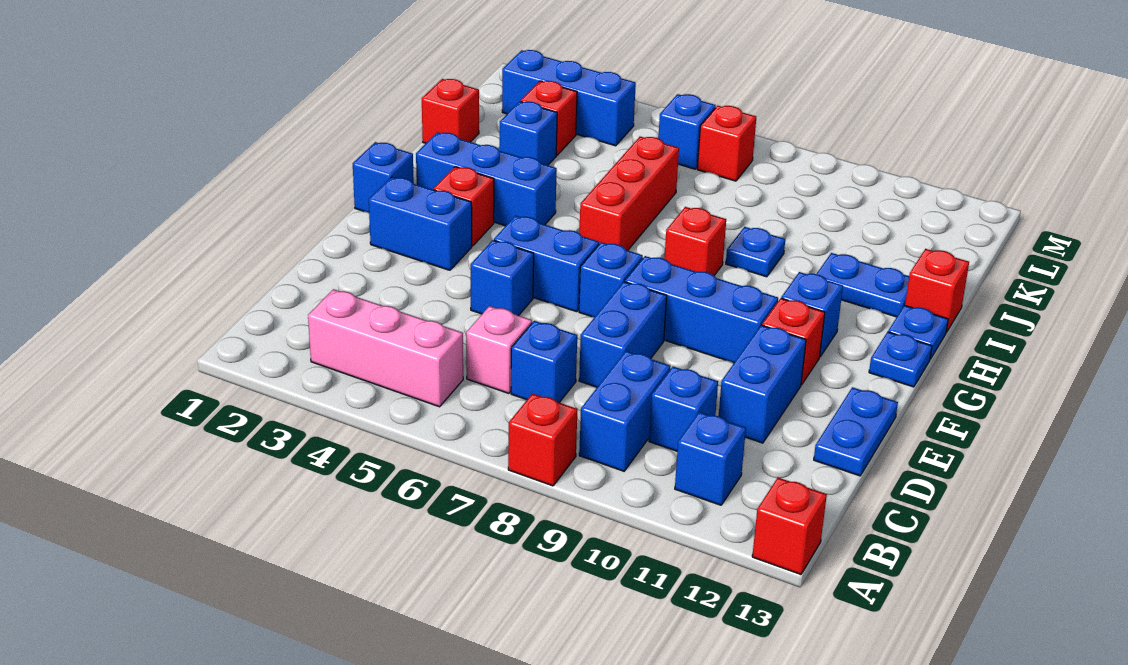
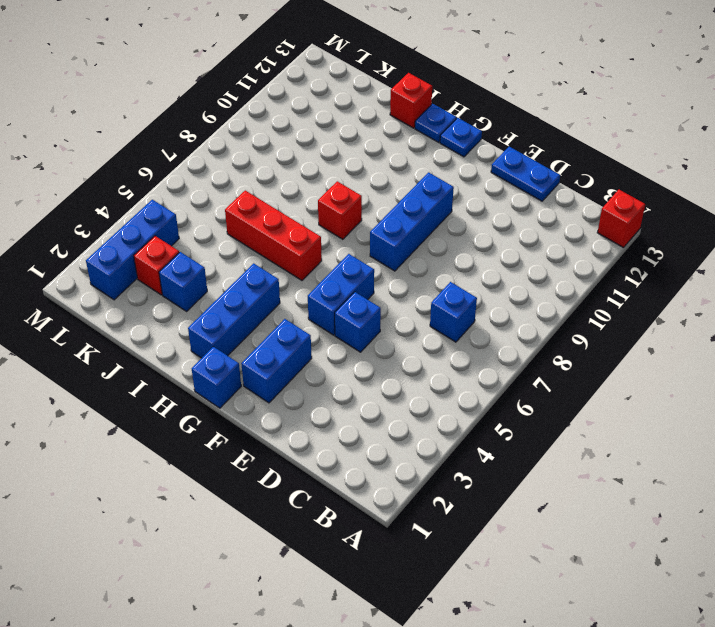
none -> red brick A8 level 1
none -> pink brick B3:B5 level 1
none -> blue brick B9:C9 level 1
none -> blue brick B11 level 1

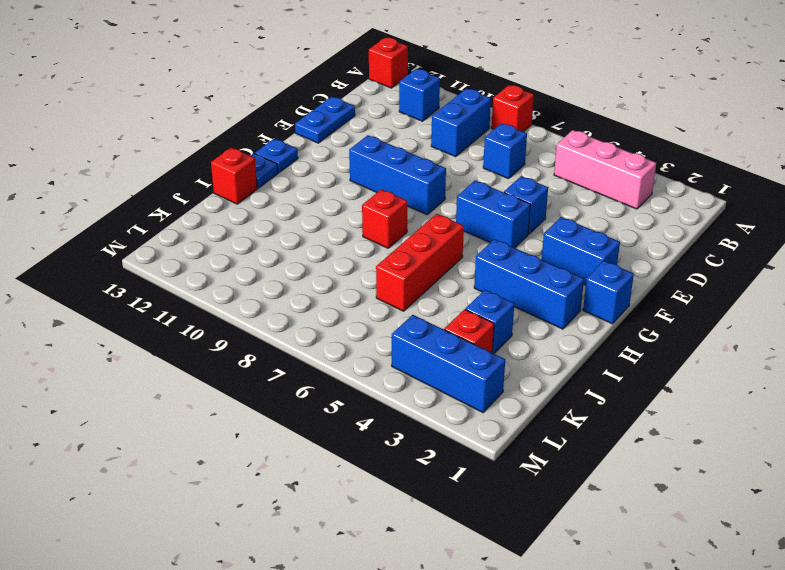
none -> pink brick C6 level 1
none -> blue brick C10 level 1
none -> blue brick D8:E8 level 1
none -> blue brick D11:E11 level 1

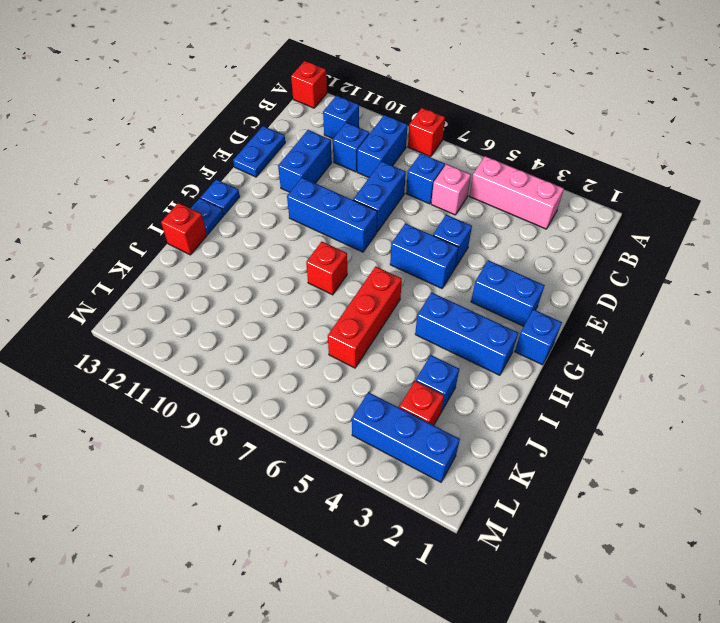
none -> blue brick F7 level 1
none -> red brick F11 level 1
none -> red brick G3 level 1
none -> blue brick G11 level 1

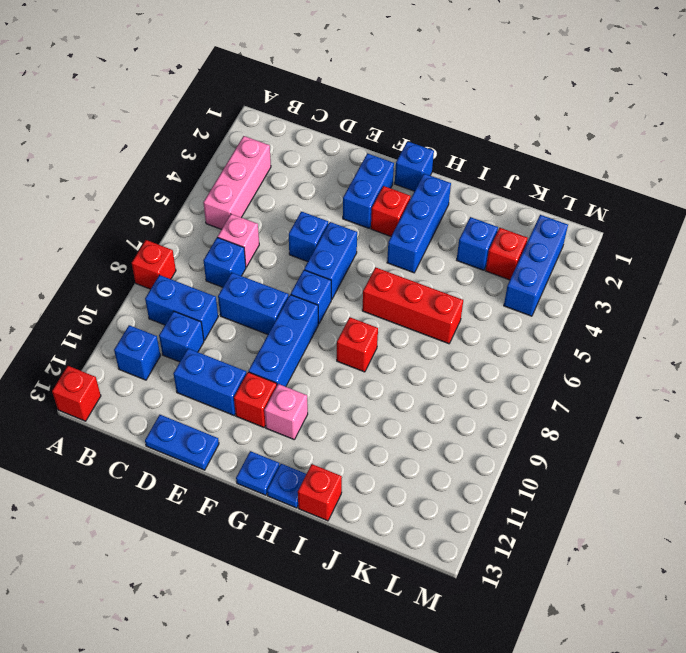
pink brick G11 level 1 -> blue brick G11 level 1
none -> blue plate I9 level 1
none -> blue plate I11:I12 level 1
none -> red brick J1 level 1
none -> blue brick L6 level 1

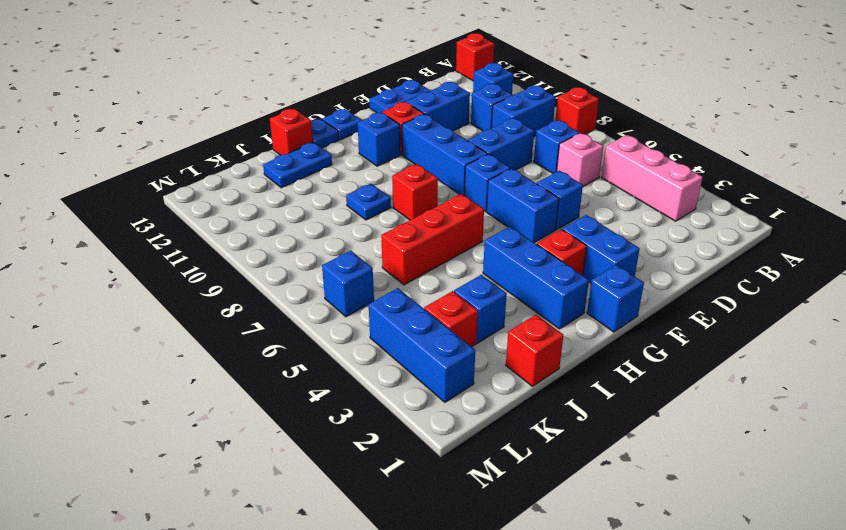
blue plate I12:J12 level 1 -> blue plate I11:I12 level 1
none -> red brick L7 level 1

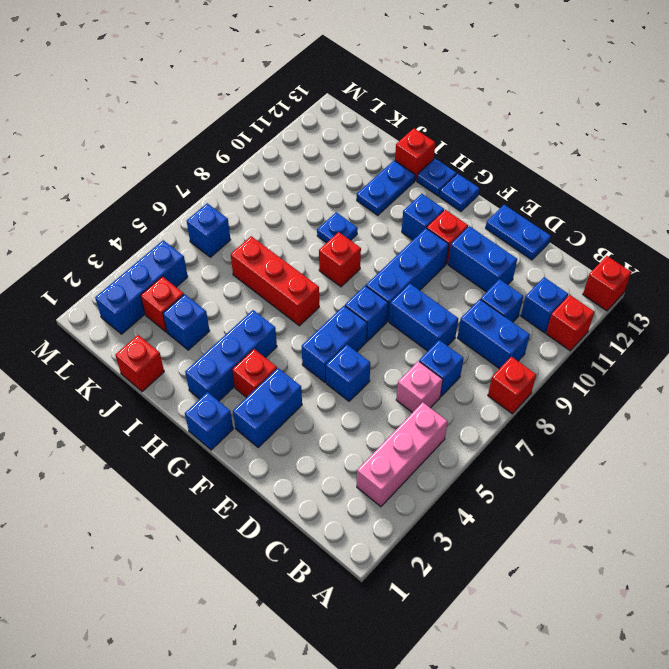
red brick A11 level 1 -> red brick L7 level 1

